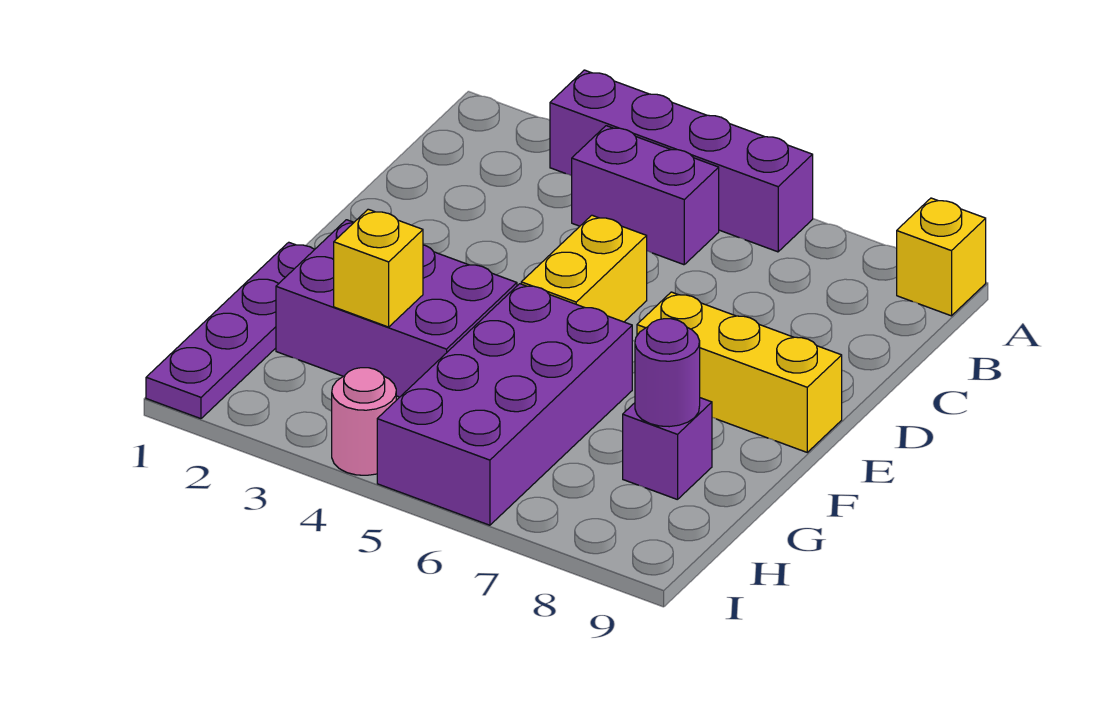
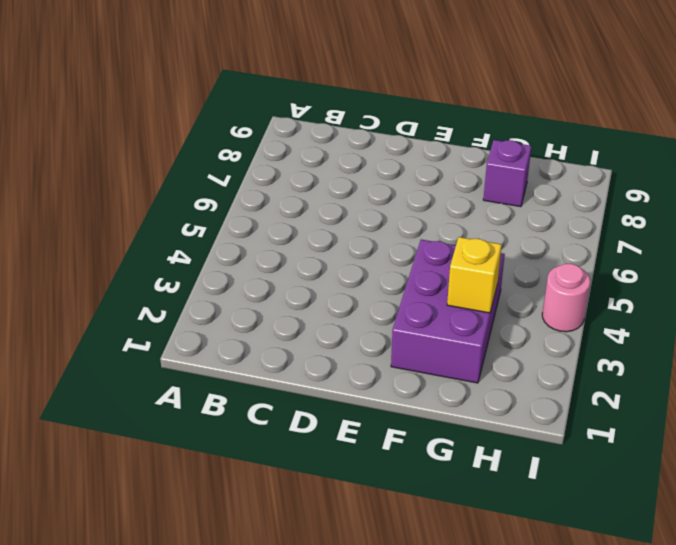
none -> purple brick A3:A6 level 1
none -> yellow brick A9 level 1
none -> purple brick B4:B5 level 1

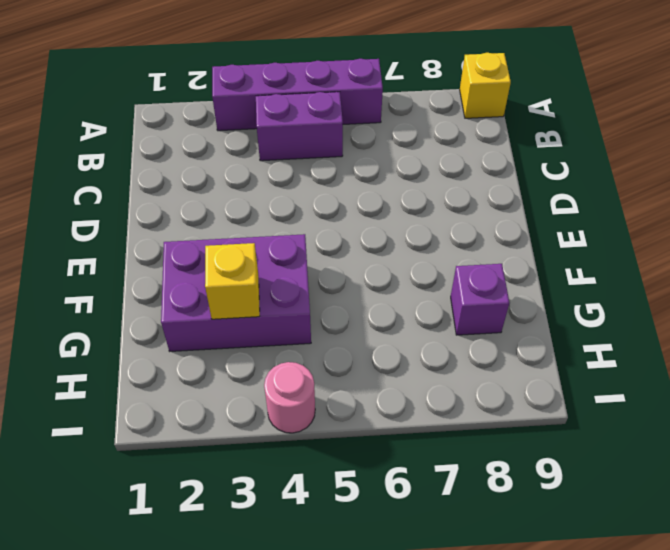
none -> yellow brick D5:E5 level 1
none -> yellow brick E7:E9 level 1
none -> purple plate F1:I1 level 1

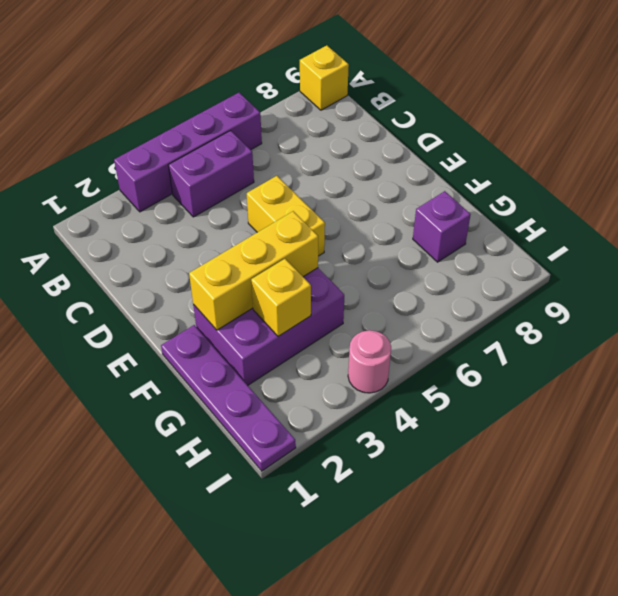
yellow brick F2:F4 level 2 -> yellow brick E7:E9 level 1
none -> purple brick F5:I6 level 1
none -> purple round brick G8 level 2

